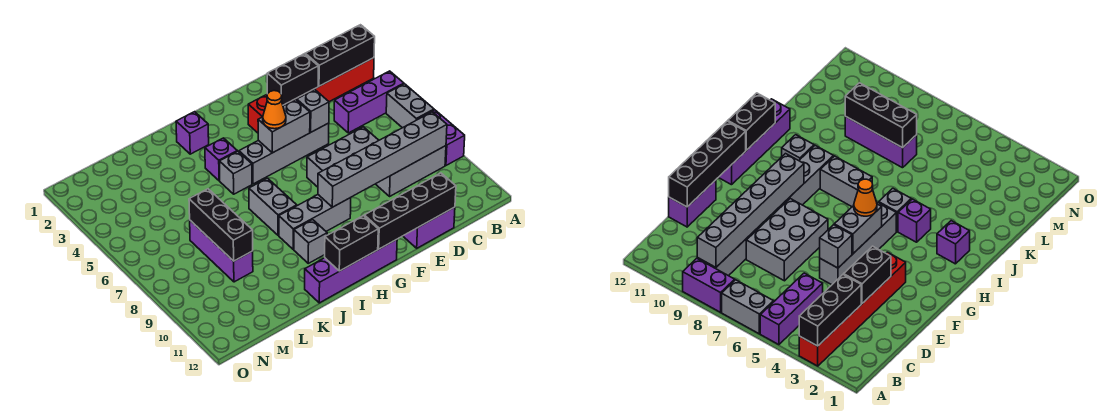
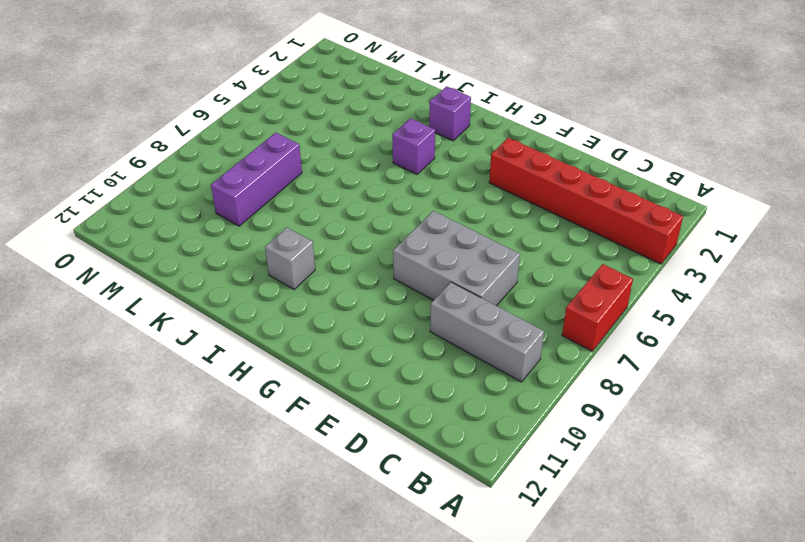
red brick A6:A7 level 1 -> grey brick A6:A7 level 1
none -> purple brick A5:C5 level 1
none -> purple brick A8:A9 level 1
none -> purple brick D12:E12 level 1

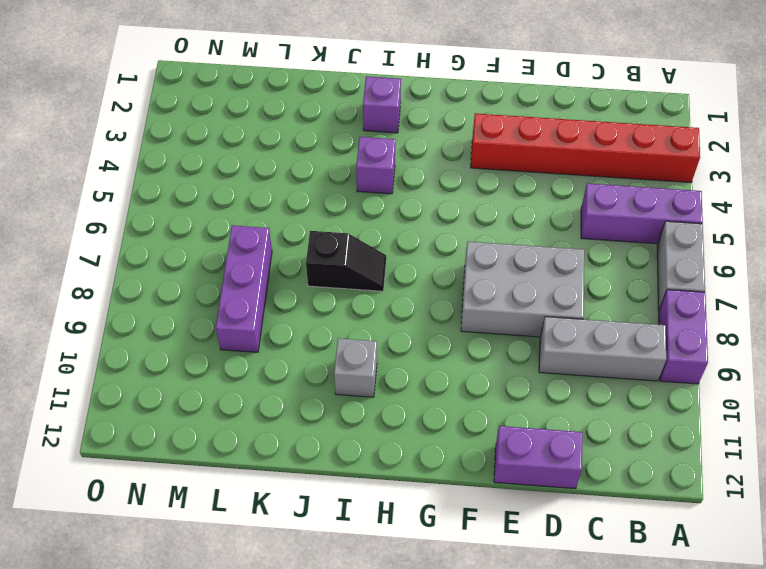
black slope I7:J7 level 1 top J -> grey brick I7:I8 level 1
none -> grey brick E5:H5 level 1
none -> grey brick G9:I9 level 1
none -> purple brick G12:J12 level 1

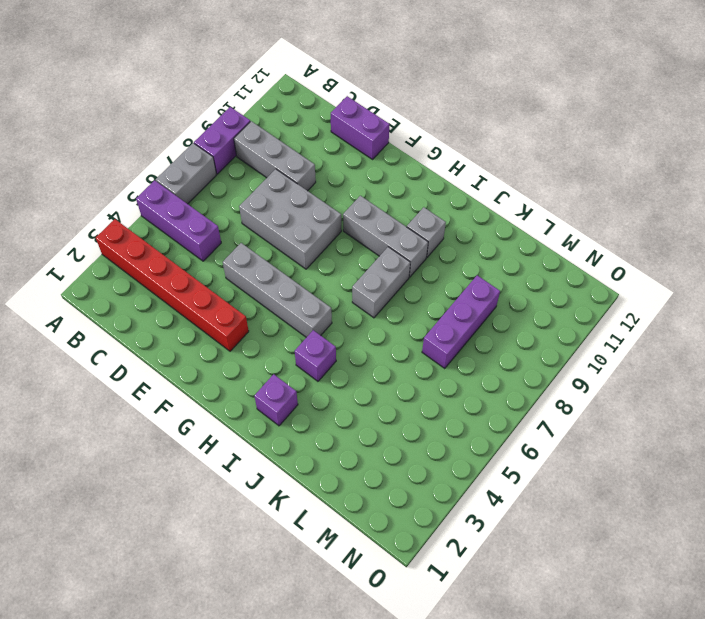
none -> purple brick G12:J12 level 1
none -> grey brick I5 level 1
none -> black brick A3:C3 level 2

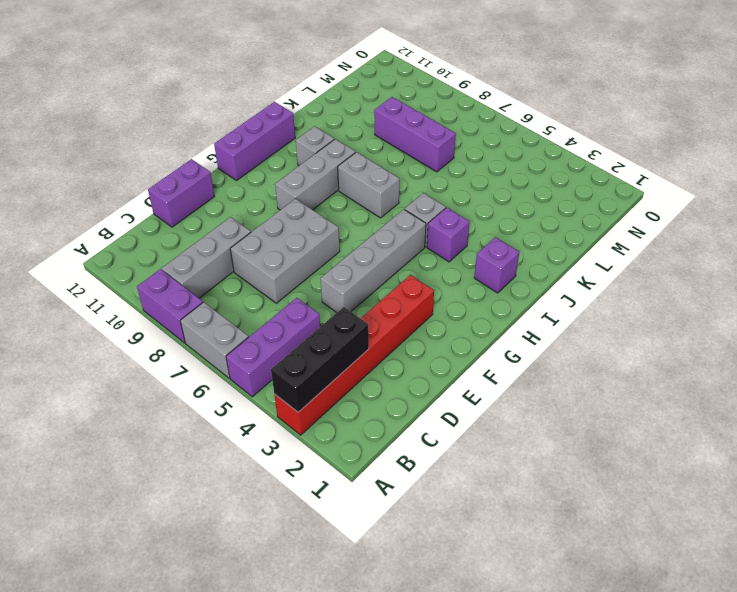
purple brick G12:I12 level 1 -> purple brick G12:J12 level 1
none -> grey brick B9:G9 level 2
none -> black brick D3:E3 level 2
none -> black brick D12:G12 level 2

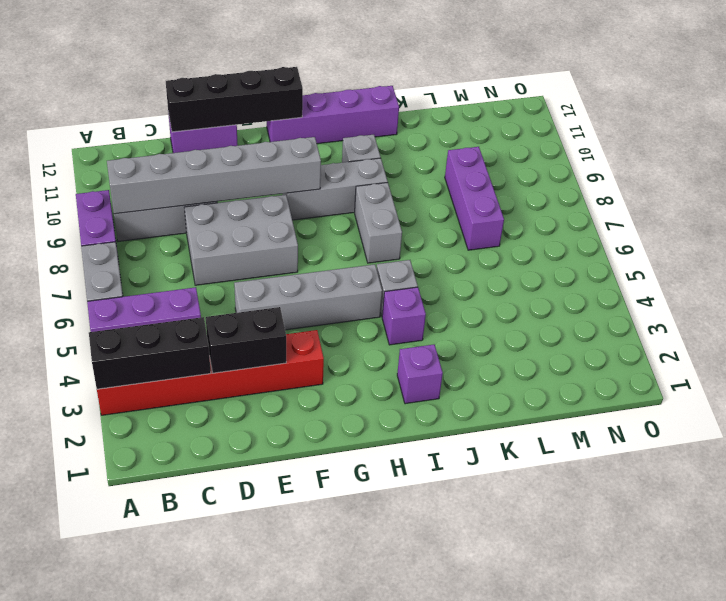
none -> grey brick E5 level 2
none -> grey brick F5:G5 level 2
none -> black brick H12:I12 level 2

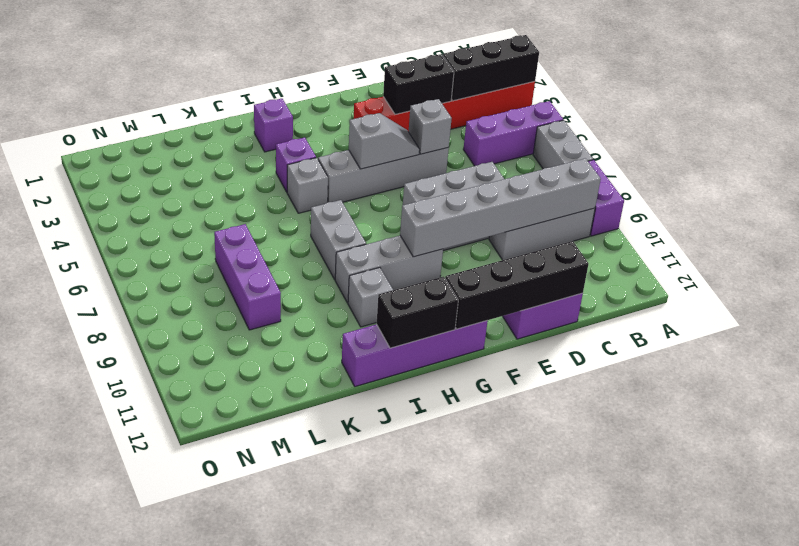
grey slope F5:G5 level 2 top G -> grey brick F5:G5 level 2
none -> black brick L7:L9 level 2
none -> orange cone G5 level 3

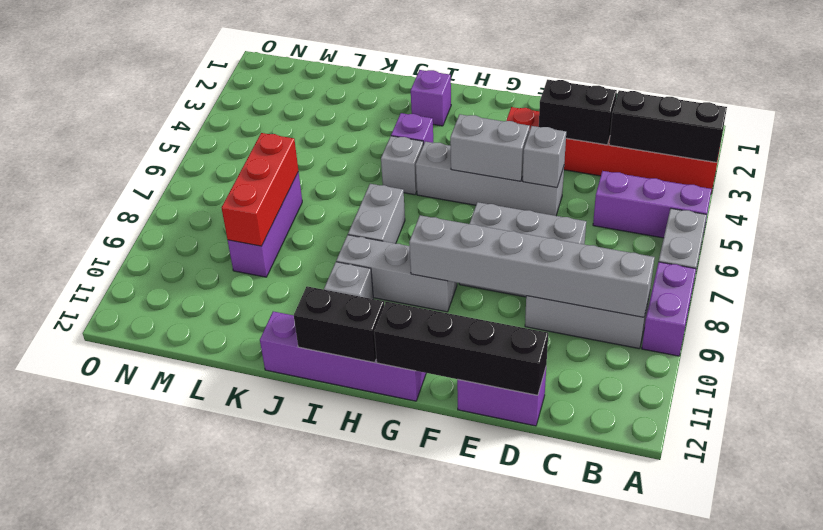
red brick L7:L9 level 2 -> black brick L7:L9 level 2
none -> orange cone G5 level 3

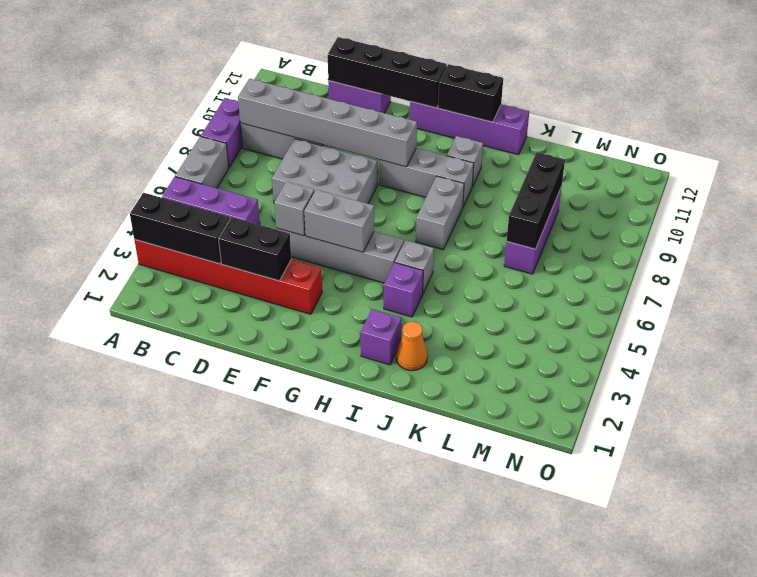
orange cone J2 level 1 -> orange cone G5 level 3

